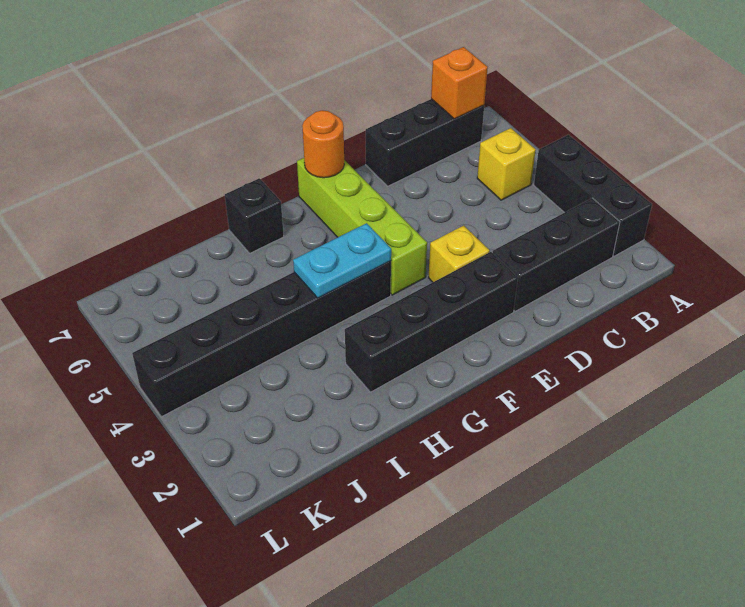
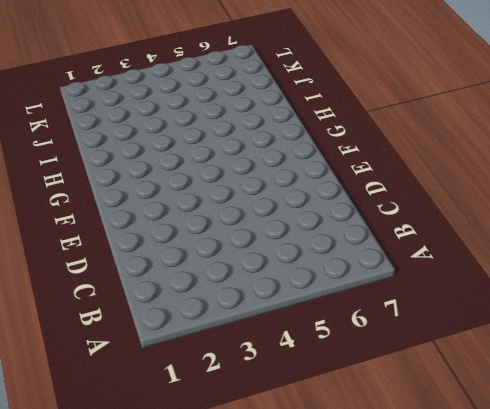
none -> black brick A2:A4 level 1
none -> black brick B2:D2 level 1
none -> yellow brick B5 level 1

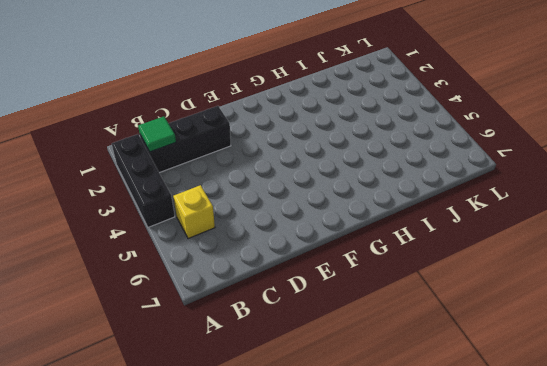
green tile B2 level 2 -> none
none -> black brick B7:D7 level 1
none -> black brick E2:H2 level 1
none -> yellow brick E3 level 1

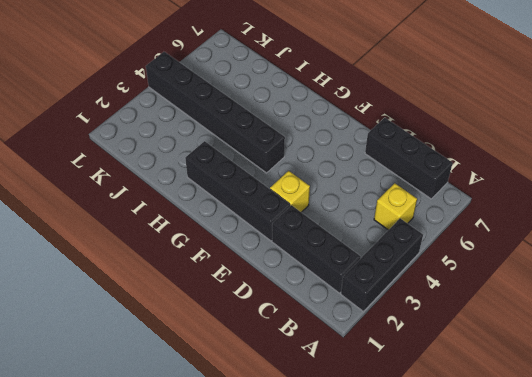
none -> lime brick F4:F7 level 1
none -> black brick H7 level 1
none -> orange brick B7 level 2

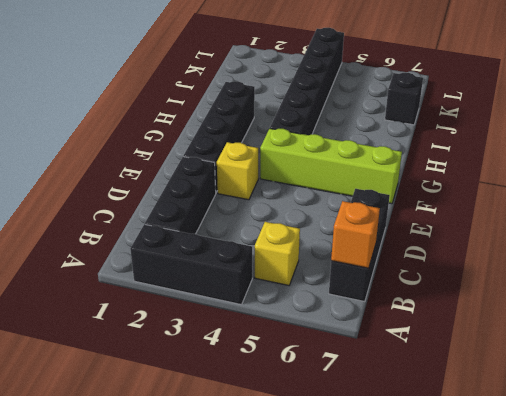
black brick J7 level 1 -> black brick H7 level 1
none -> orange round brick F7 level 2
none -> cyan plate G4:H4 level 2

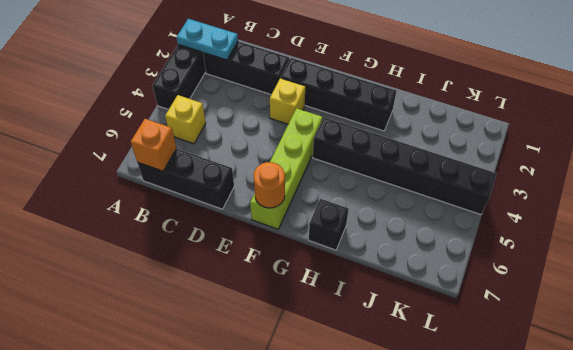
cyan plate A2:B2 level 2 -> cyan plate G4:H4 level 2

